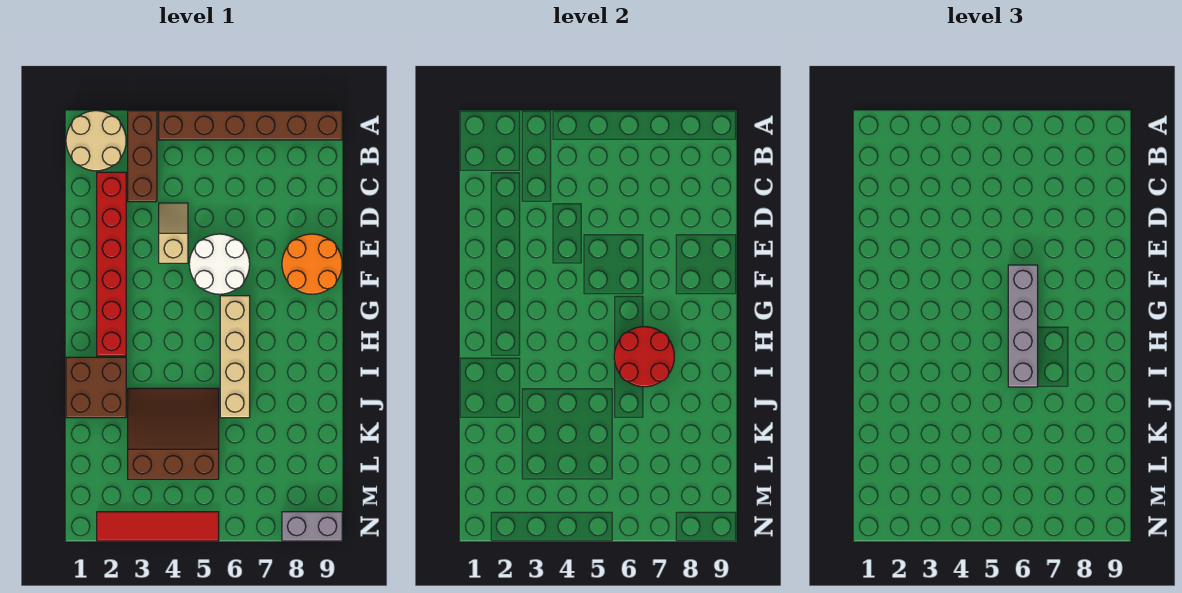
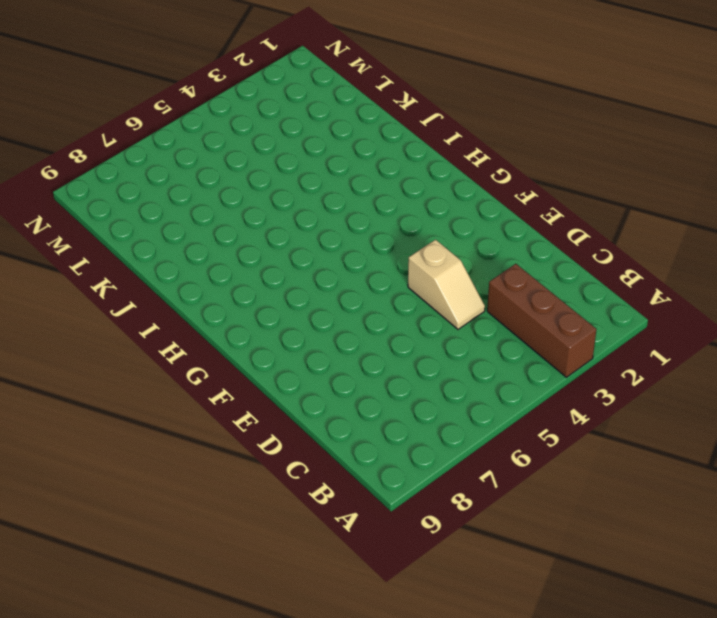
none -> tan round brick A1:B2 level 1
none -> brown brick A4:A9 level 1
none -> red brick C2:H2 level 1

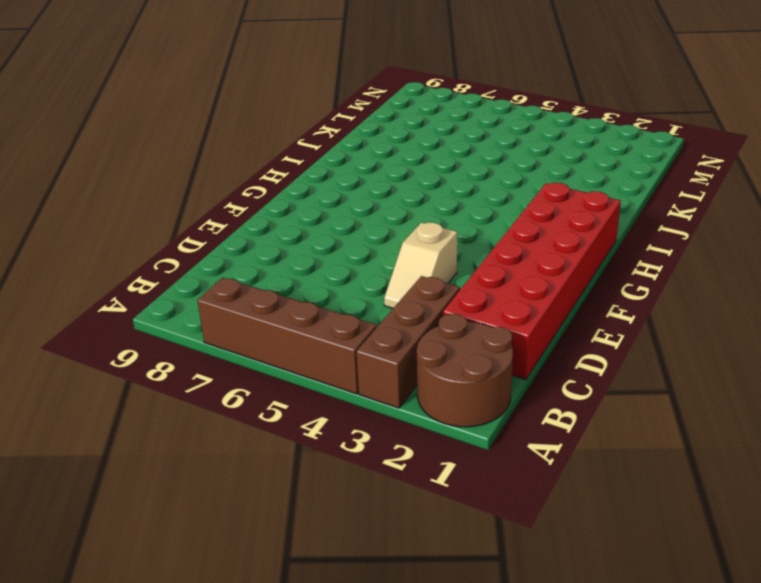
brown round brick A1:B2 level 1 -> tan round brick A1:B2 level 1
brown brick A4:A7 level 1 -> brown brick A4:A9 level 1
red brick C1:H2 level 1 -> red brick C2:H2 level 1
none -> white round brick E5:F6 level 1
none -> orange round brick E8:F9 level 1
none -> tan brick G6:J6 level 1

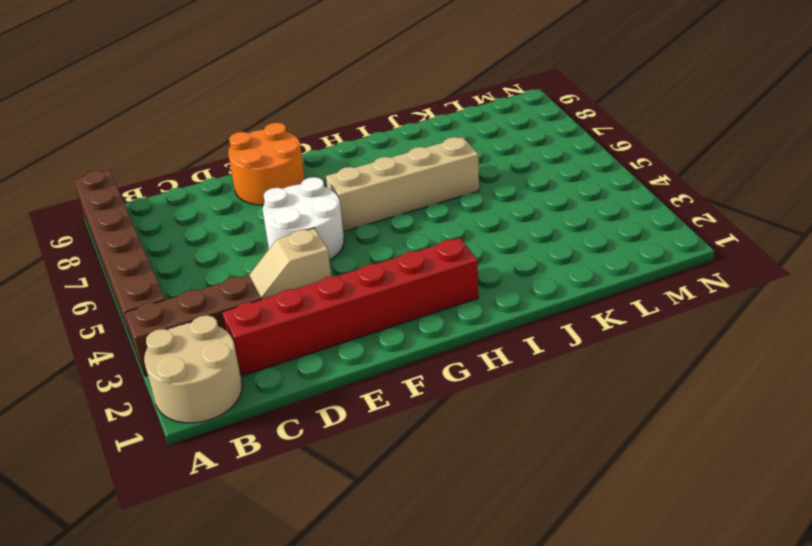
none -> brown brick I1:J2 level 1
none -> brown slope J3:L5 level 1 top L
none -> red tile N2:N5 level 1

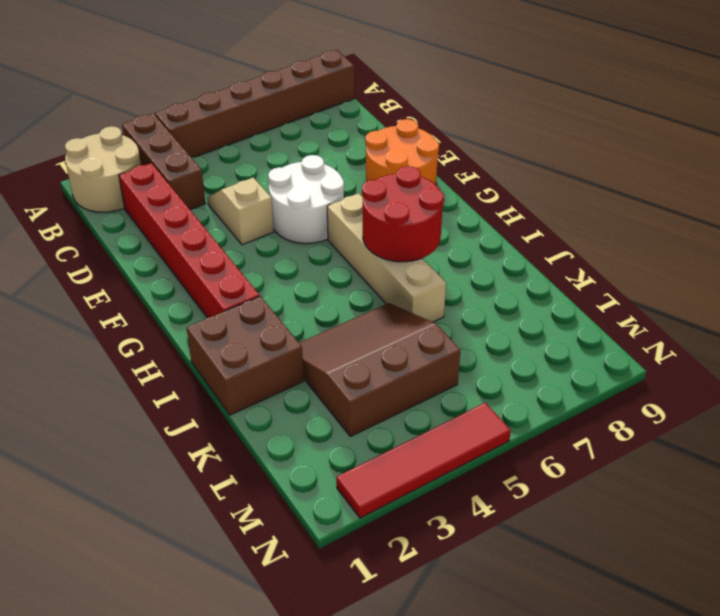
none -> grey brick N8:N9 level 1
none -> grey brick F6:I6 level 3

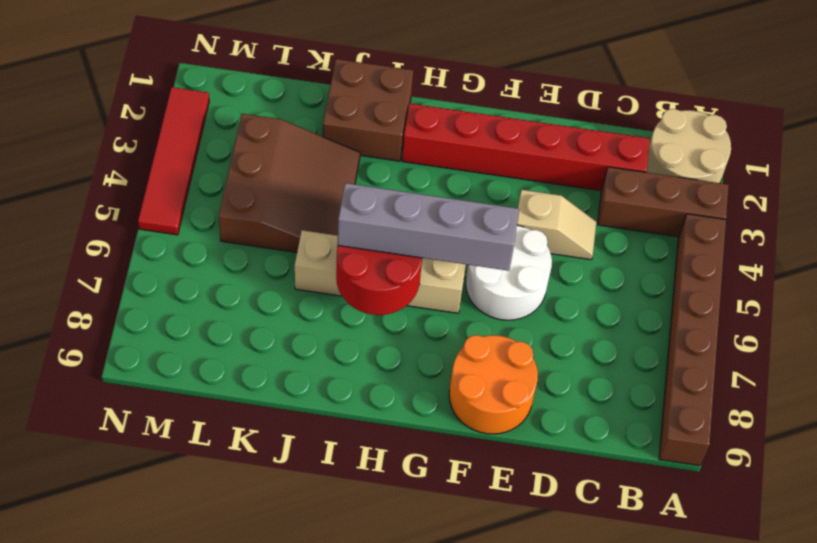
none -> grey brick N8:N9 level 1

